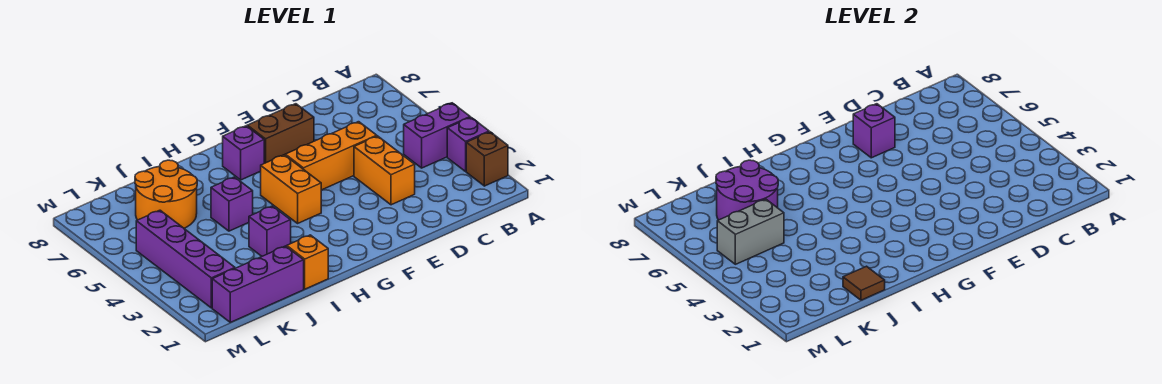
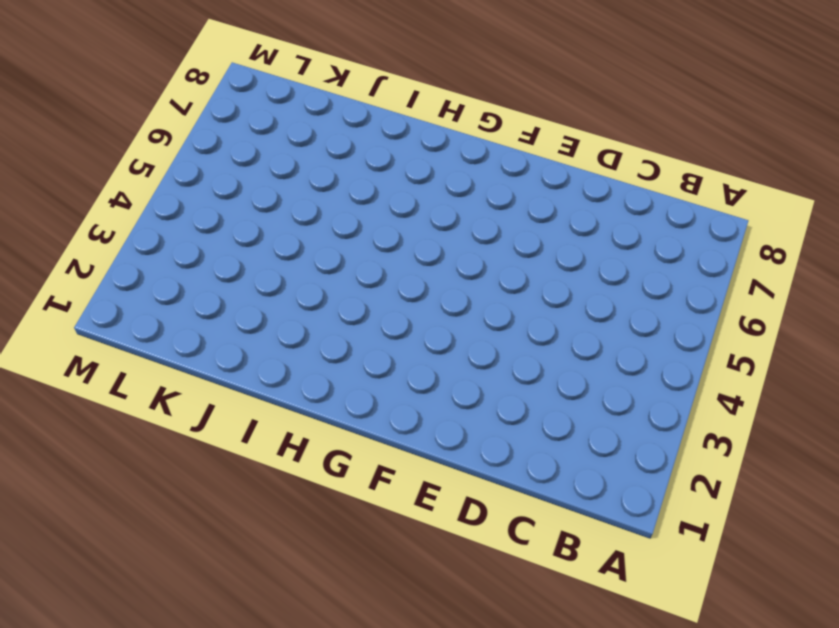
none -> brown brick A2 level 1
none -> purple brick A3 level 1
none -> purple brick A4:B4 level 1

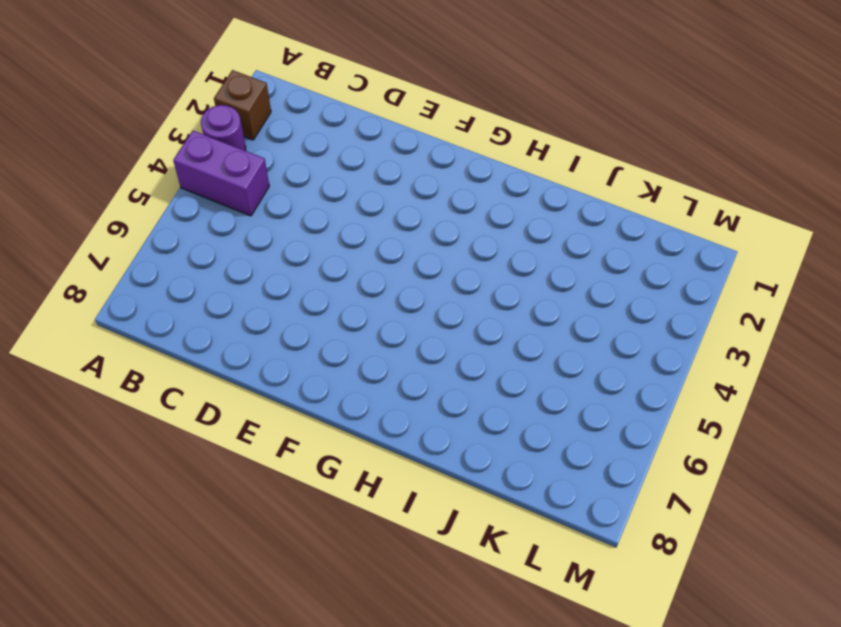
purple round brick A3 level 1 -> purple brick A3 level 1
none -> orange brick D3:D4 level 1
none -> orange brick D5:F5 level 1
none -> brown brick E7:F7 level 1

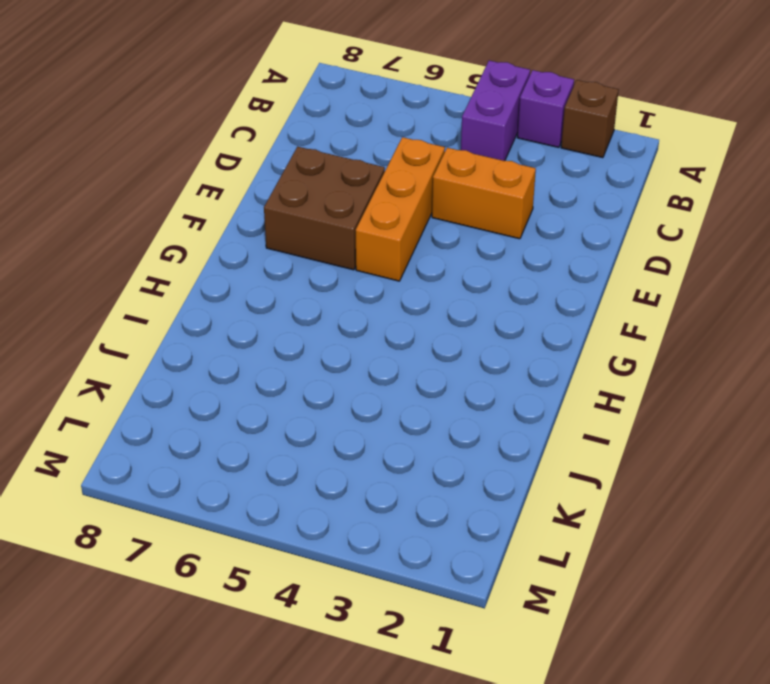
brown brick E6:F7 level 1 -> brown brick E7:F7 level 1
none -> orange brick G4:G5 level 1
none -> purple brick G7 level 1
none -> orange brick I1 level 1

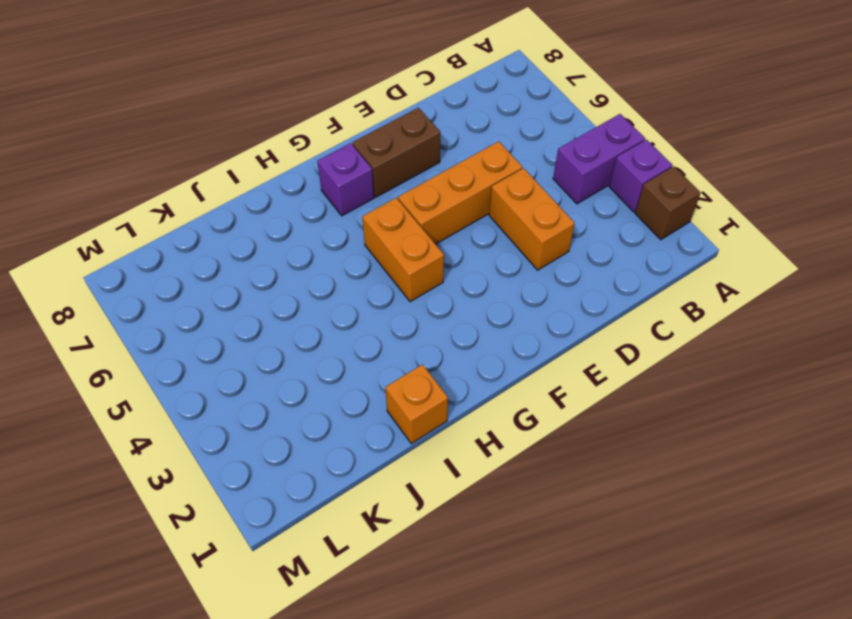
none -> purple brick I3 level 1
none -> purple brick I5 level 1
none -> purple brick J1:L1 level 1

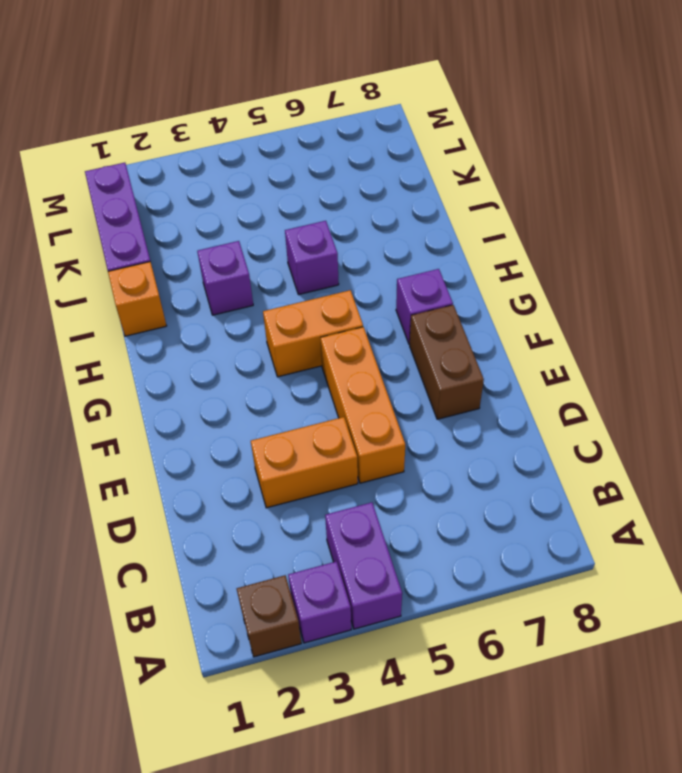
none -> orange round brick J6:K7 level 1
none -> purple brick L2:L5 level 1
none -> purple brick E7 level 2

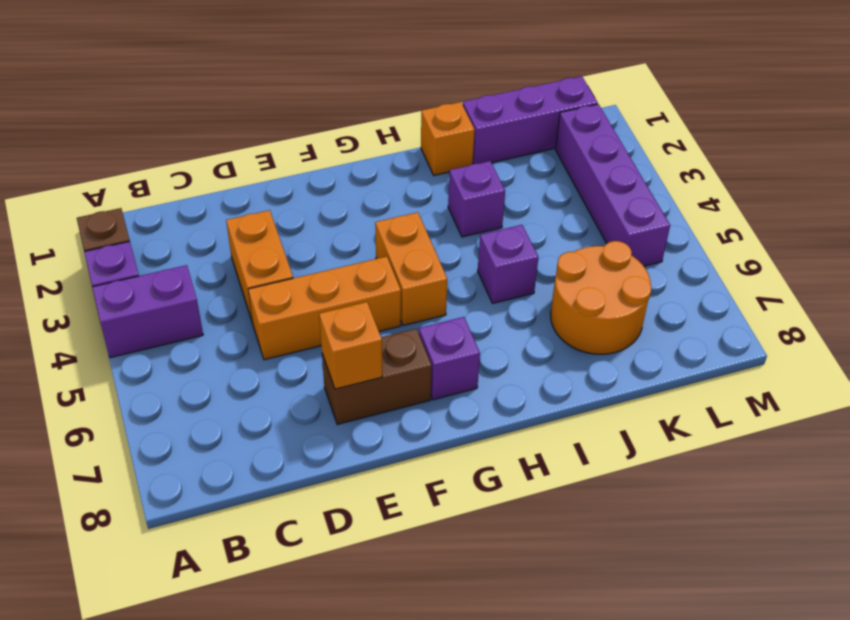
orange brick E7 level 2 -> purple brick E7 level 2
none -> brown tile J1 level 2
none -> purple round brick J6:K7 level 2
none -> grey brick K5:L5 level 2

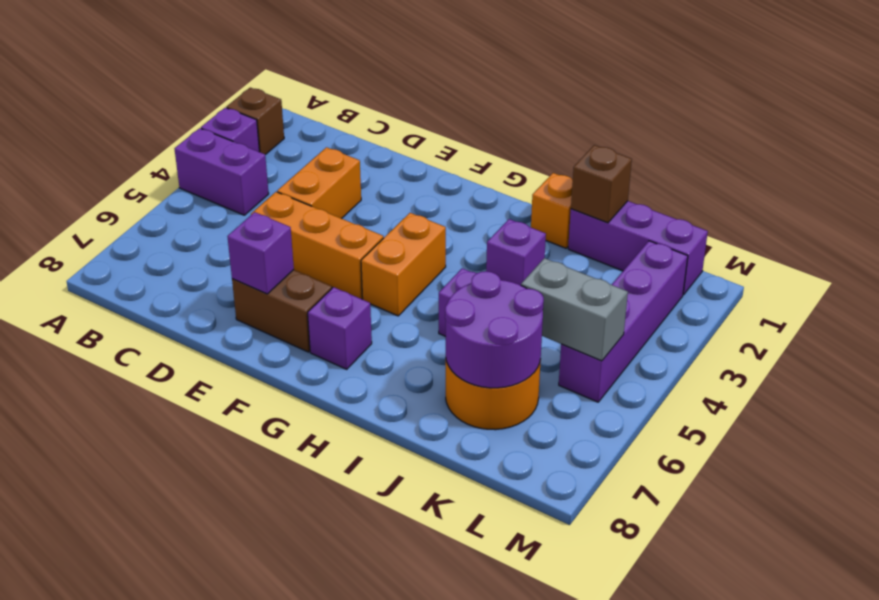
brown brick J1 level 2 -> brown tile J1 level 2

